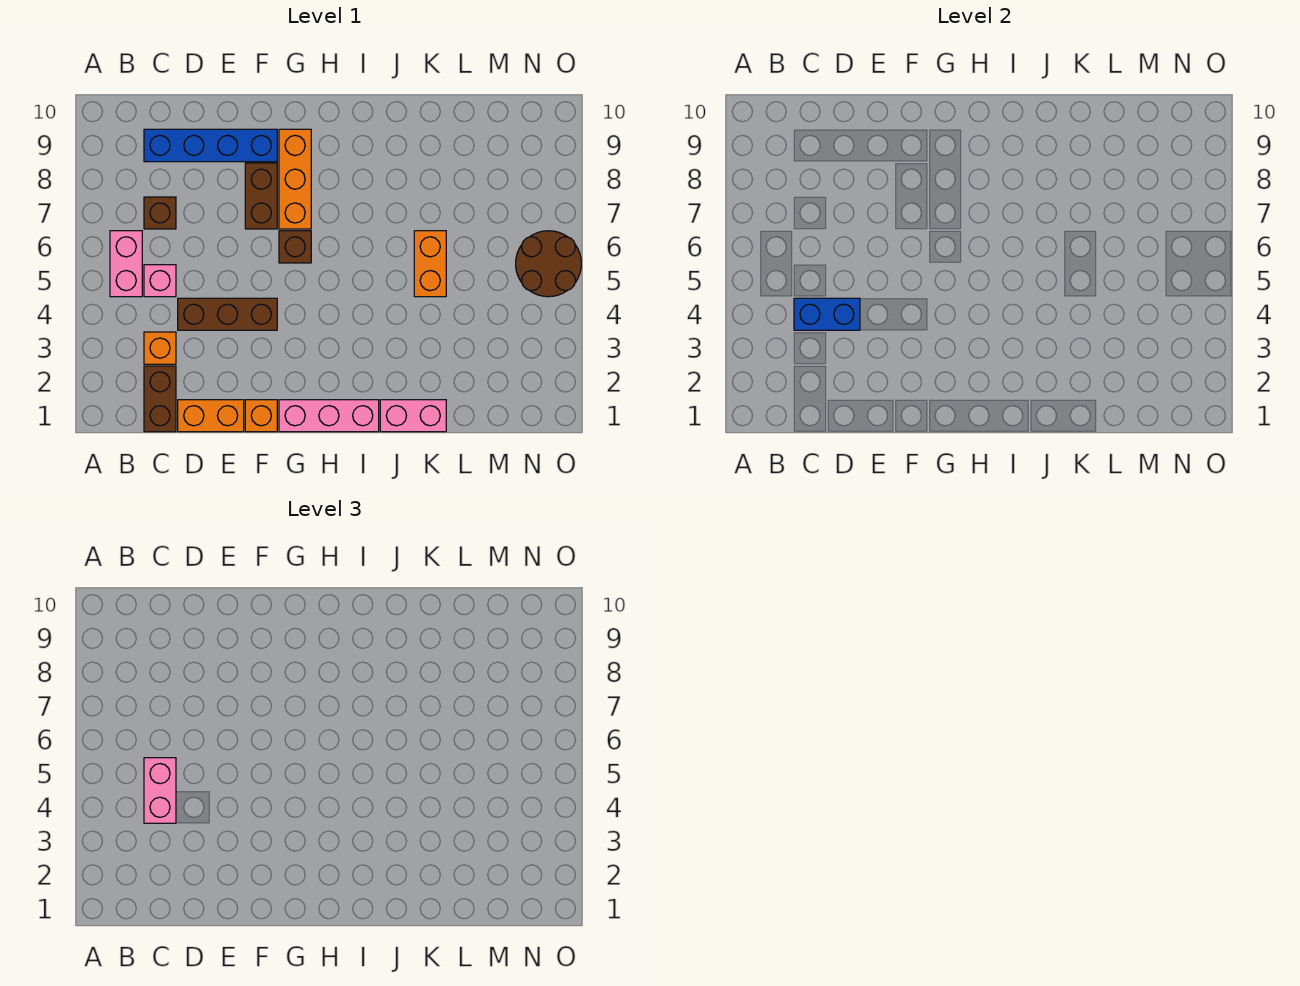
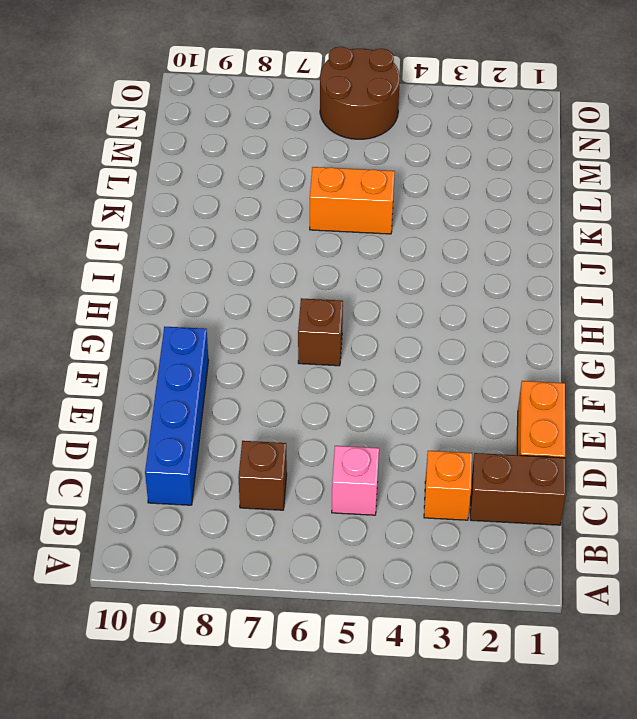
none -> pink brick B5:B6 level 1
none -> brown brick D4:F4 level 1
none -> orange brick F1 level 1

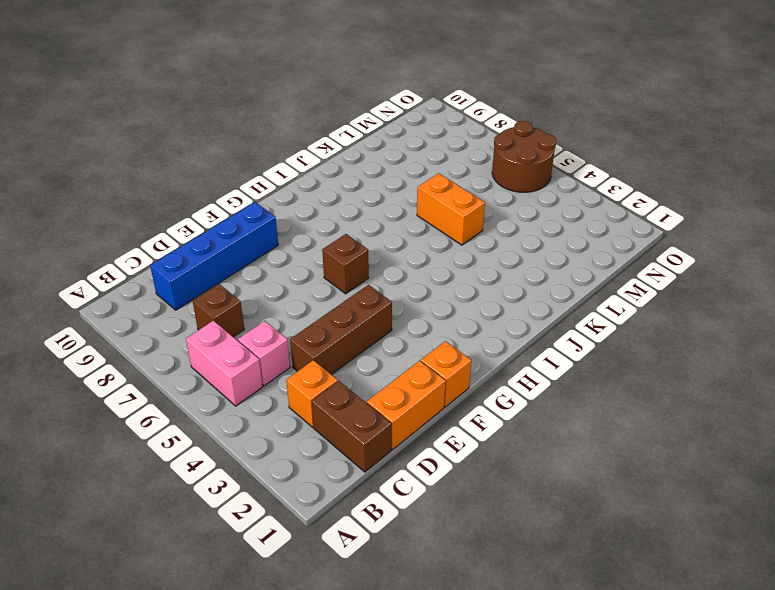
none -> brown brick F7:F8 level 1
none -> pink brick G1:I1 level 1
none -> orange brick G7:G9 level 1

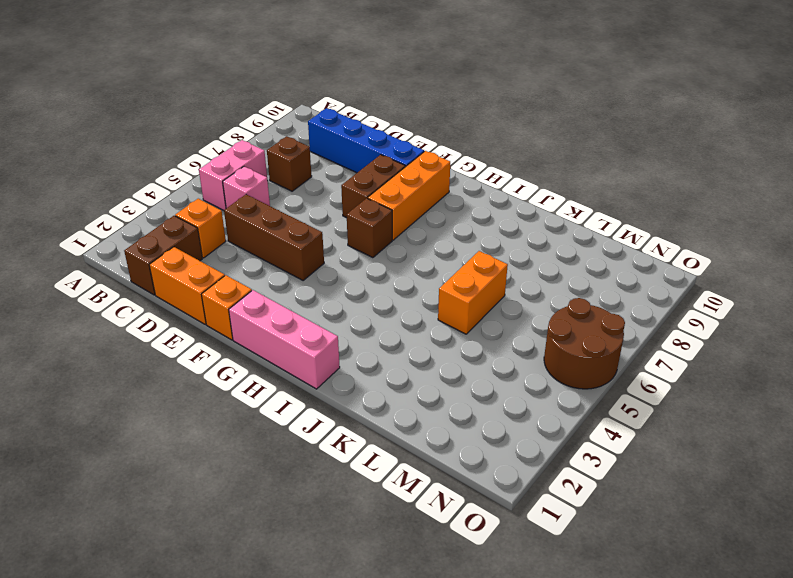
none -> pink brick J1:K1 level 1
none -> blue brick C4:D4 level 2
none -> pink brick C4:C5 level 3

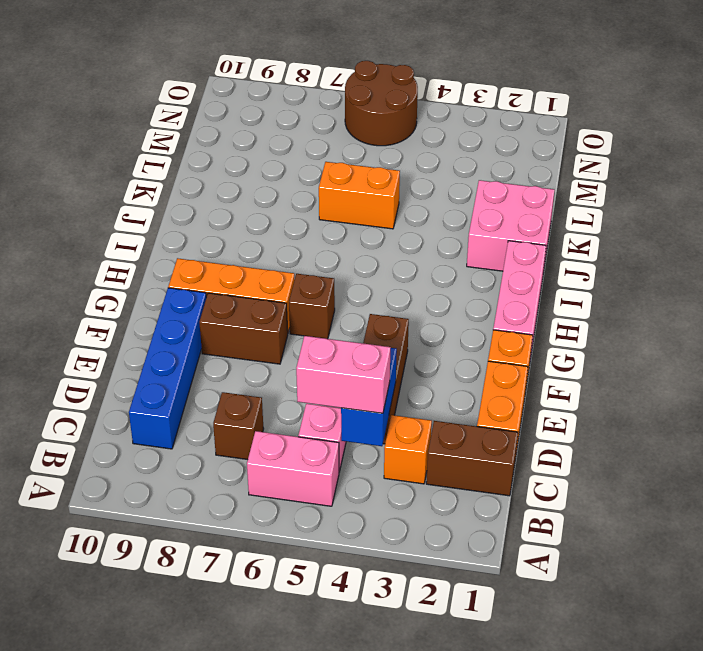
pink brick J1:K2 level 1 -> pink brick J1:K1 level 1

